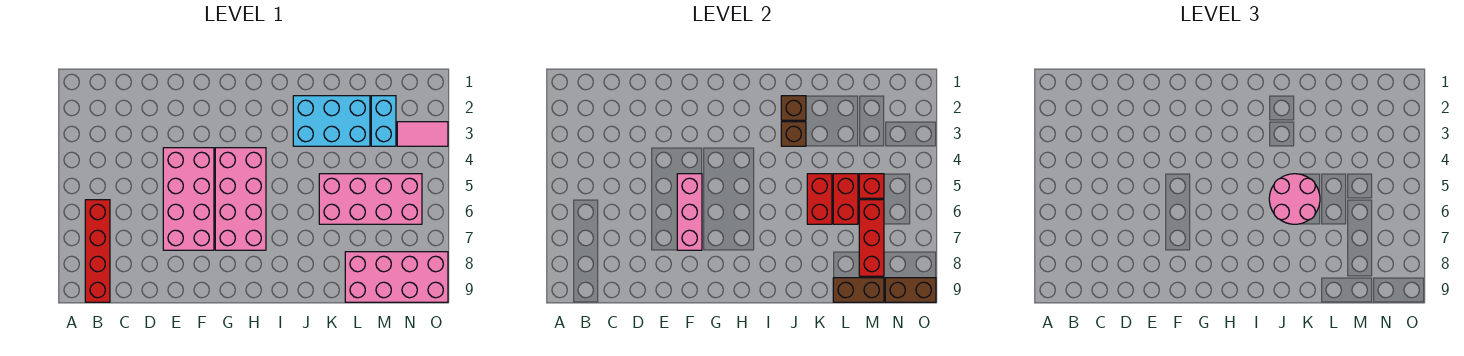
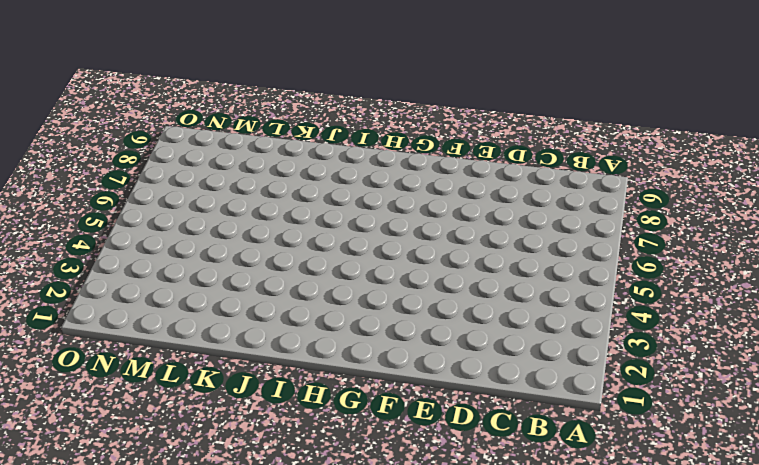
none -> red brick B6:B9 level 1
none -> pink brick E4:F7 level 1
none -> pink brick G4:H7 level 1

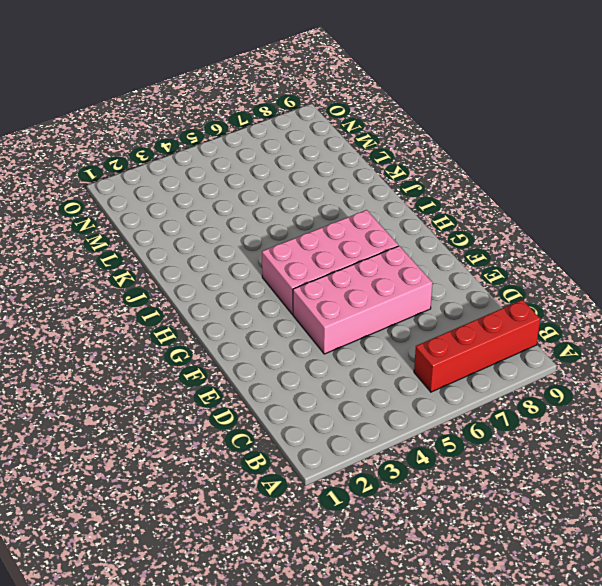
none -> cyan brick J2:L3 level 1
none -> pink brick K5:N6 level 1
none -> pink brick L8:O9 level 1

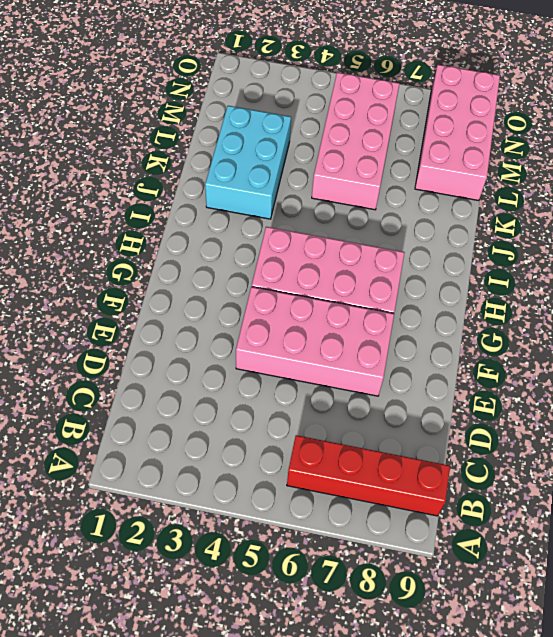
none -> cyan brick M2:M3 level 1
none -> pink tile N3:O3 level 1
none -> pink brick F5:F7 level 2

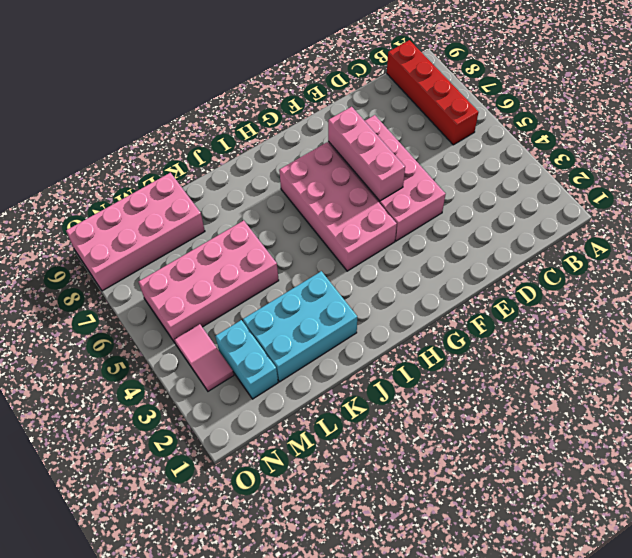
pink tile N3:N4 level 1 -> pink tile N3:O3 level 1
none -> brown brick J2 level 2
none -> brown brick J3 level 2
none -> red brick K5:K6 level 2

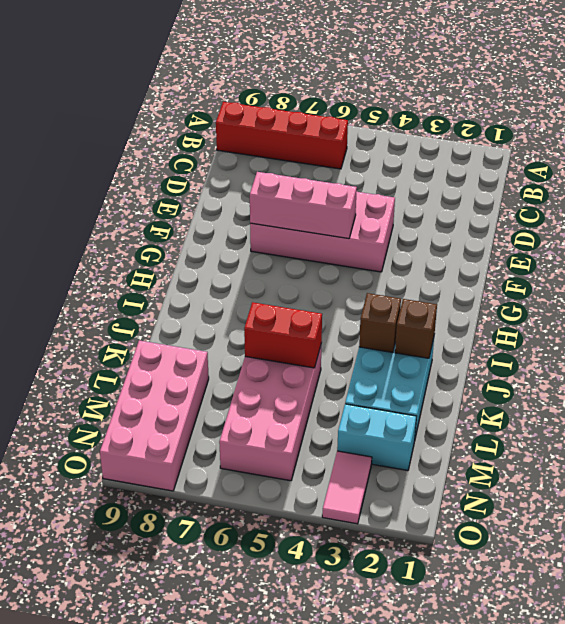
none -> pink brick G4:H7 level 1
none -> red brick L5:L6 level 2
none -> brown brick L9:M9 level 2

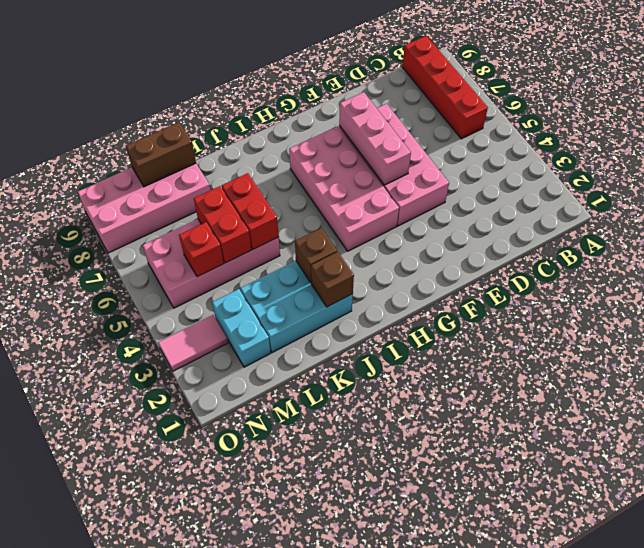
none -> red brick M6:M8 level 2
none -> brown brick N9:O9 level 2
none -> pink round brick J5:K6 level 3

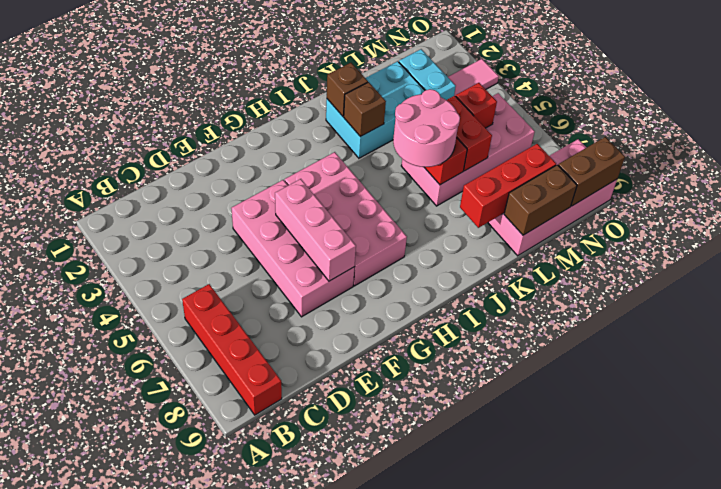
red brick K8:M8 level 2 -> red brick M6:M8 level 2

